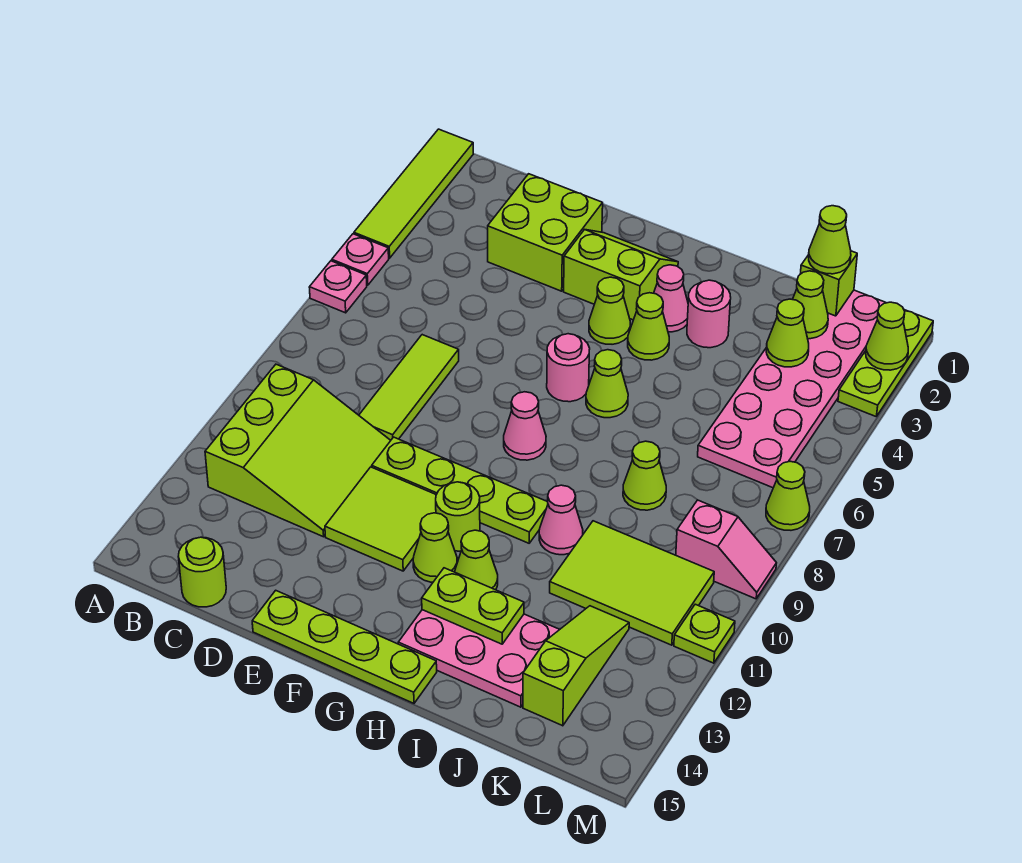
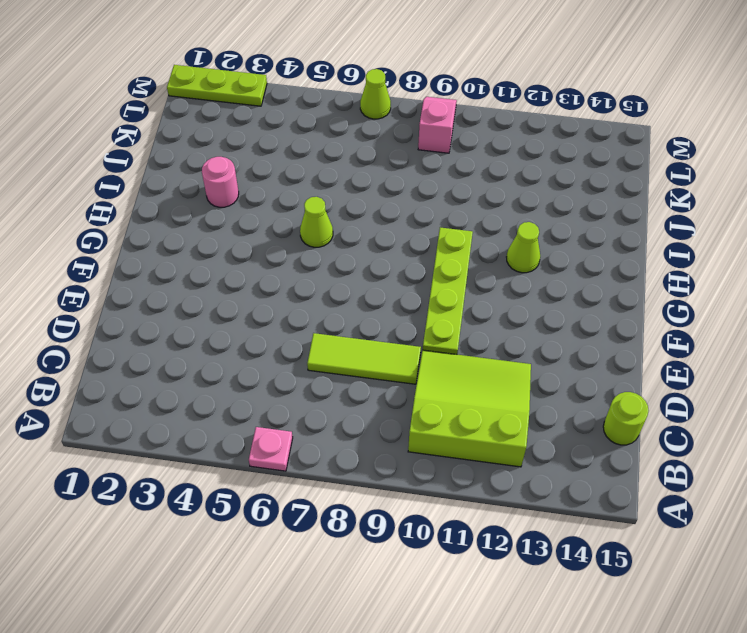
none -> lime tile A1:A4 level 1
none -> pink plate A5 level 1
none -> lime brick D2:E3 level 1
none -> lime tile E11:F12 level 1

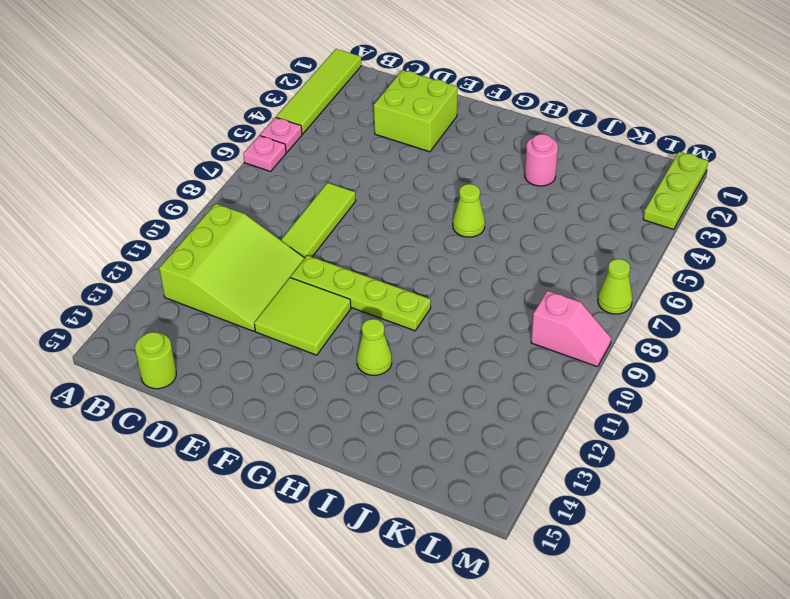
none -> lime plate E15:H15 level 1
none -> lime slope F2:G3 level 1 top 3
none -> lime cone G4 level 1
none -> pink round brick G6 level 1

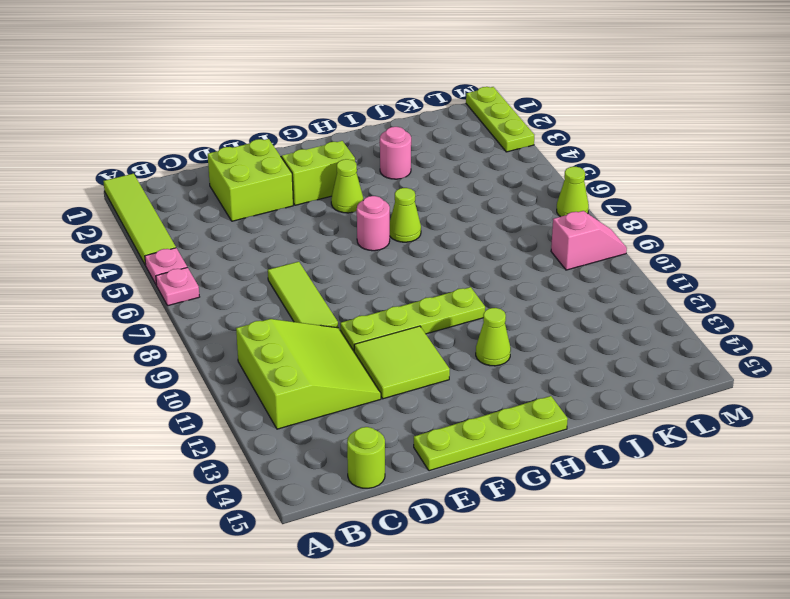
none -> pink cone G8 level 1
none -> lime round brick G11 level 1
none -> lime cone G12 level 1
none -> pink cone H3 level 1

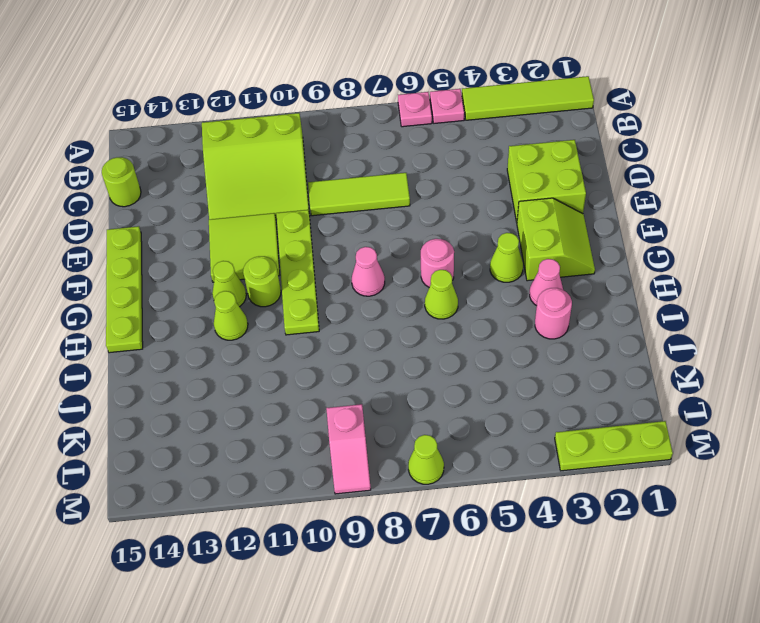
none -> lime cone H4 level 1
none -> pink plate H13:J14 level 1
none -> pink cone I10 level 1
none -> lime cone J8 level 1

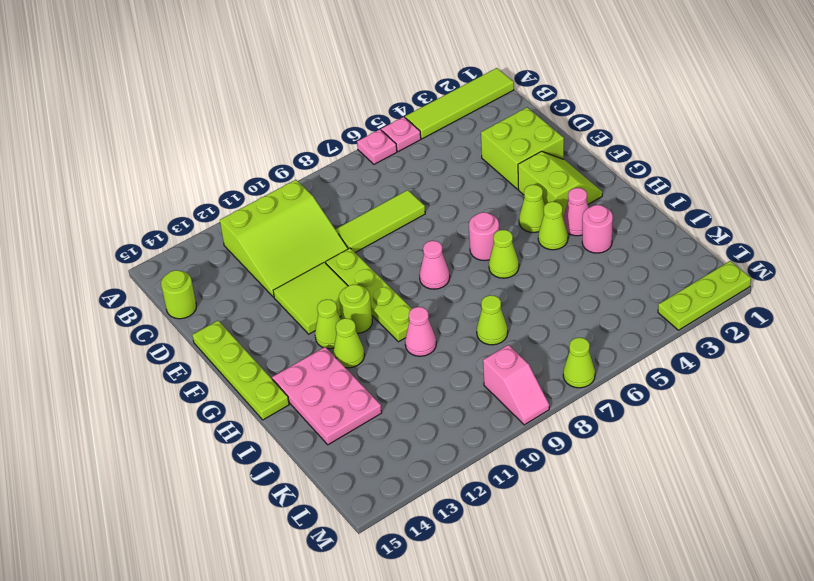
none -> lime tile J10:L11 level 1
none -> pink plate K1:L6 level 1
none -> lime slope K12:K14 level 1 top 14
none -> lime plate M11 level 1

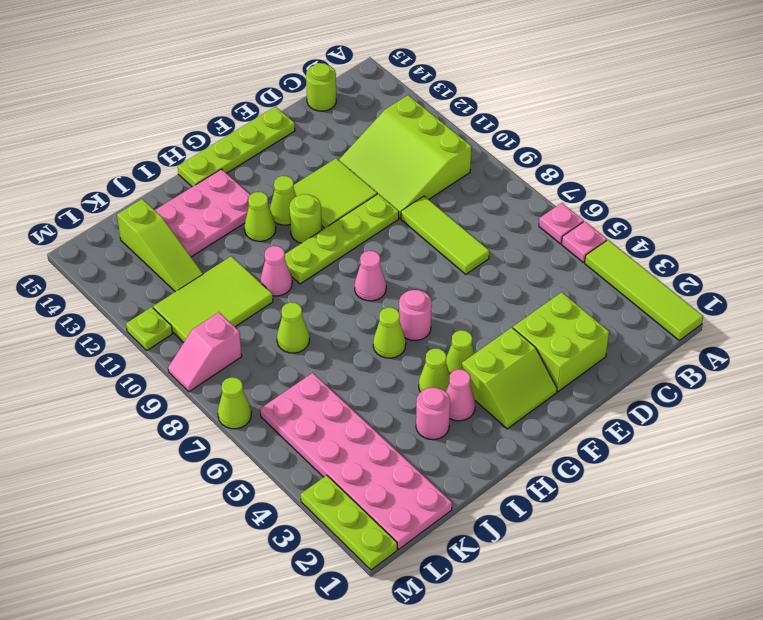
none -> lime plate H13:I13 level 2
none -> lime brick K1 level 2
none -> lime cone K2 level 2
none -> lime cone K3 level 2

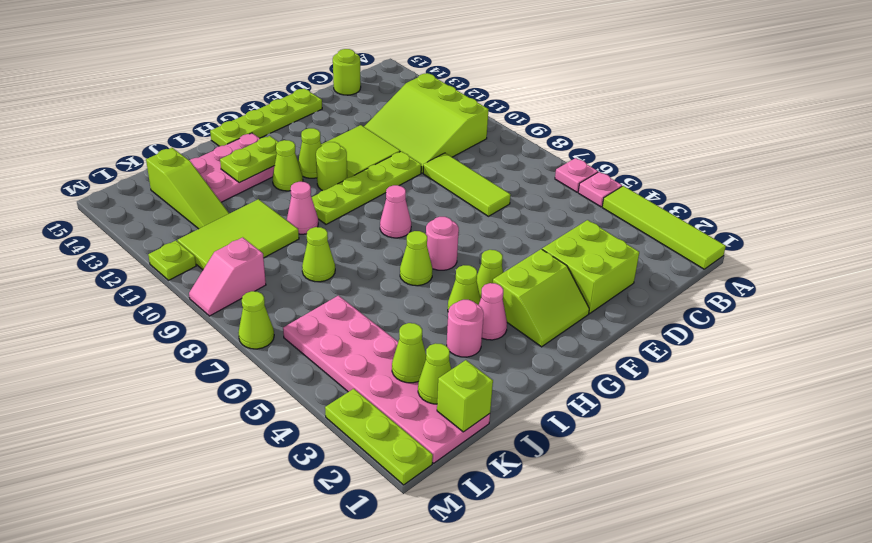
none -> lime cone M2 level 2
none -> lime cone K1 level 3

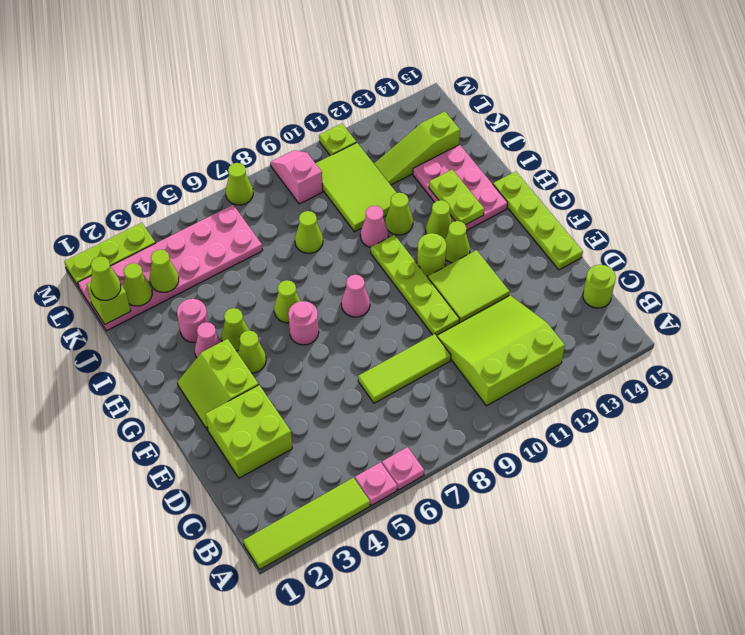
lime cone I11 level 1 -> lime cone M2 level 2

